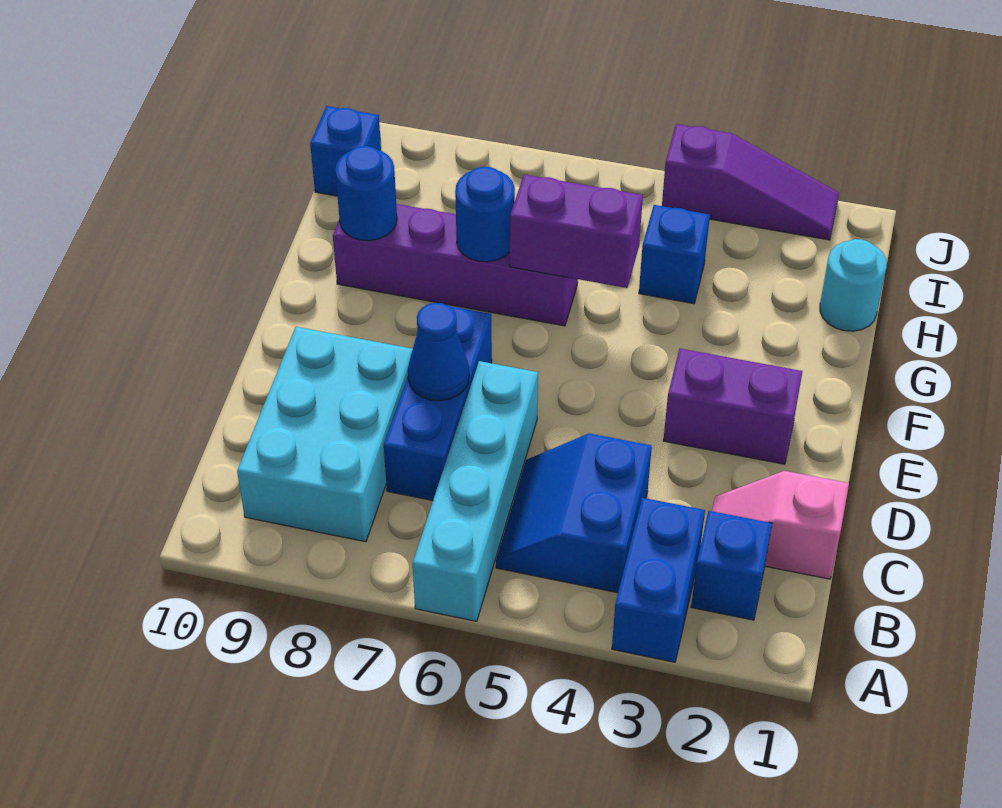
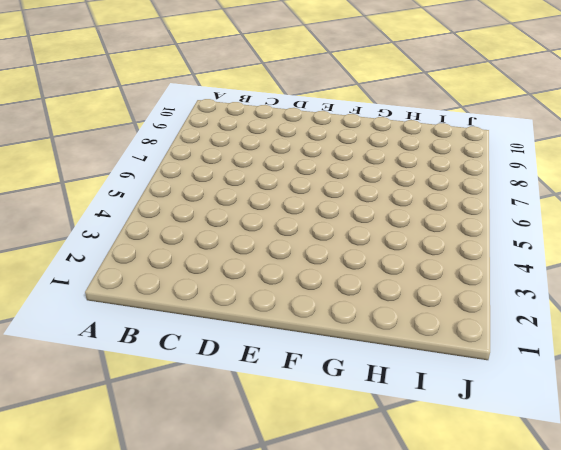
none -> blue brick A3:B3 level 1
none -> cyan brick A6:D6 level 1
none -> blue brick B2 level 1

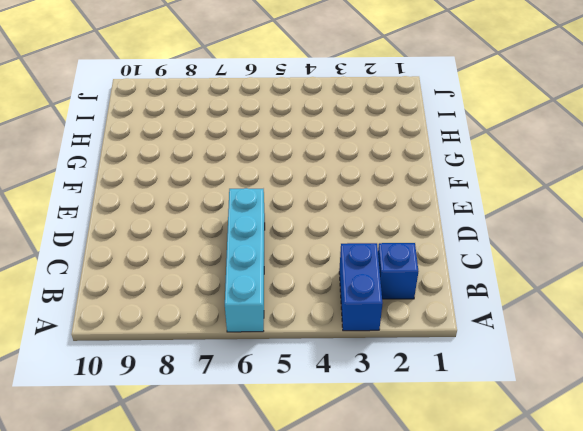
none -> blue slope B4:C5 level 1 top 4
none -> cyan brick B8:D9 level 1
none -> pink slope C1:C2 level 1 top 1

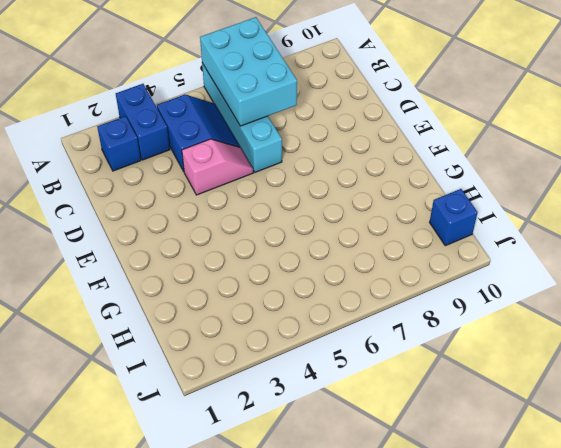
cyan brick A6:C7 level 2 -> cyan brick B8:D9 level 1
pink slope D4:D5 level 1 top 4 -> pink slope C1:C2 level 1 top 1
none -> blue brick C7:E7 level 1
none -> purple brick E2:E3 level 1
none -> purple brick G6:G9 level 1

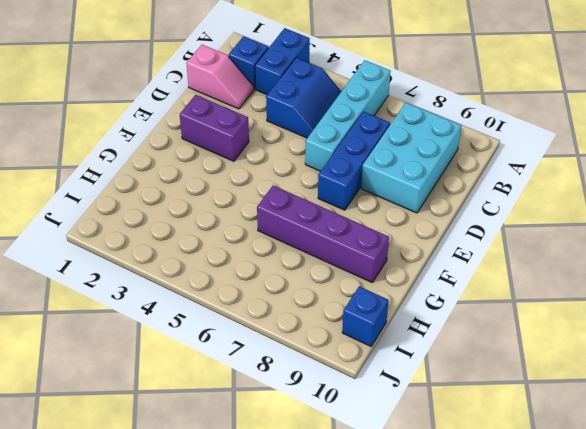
none -> cyan round brick H1 level 1
none -> blue brick H4 level 1
none -> purple slope J2:J4 level 1 top 4

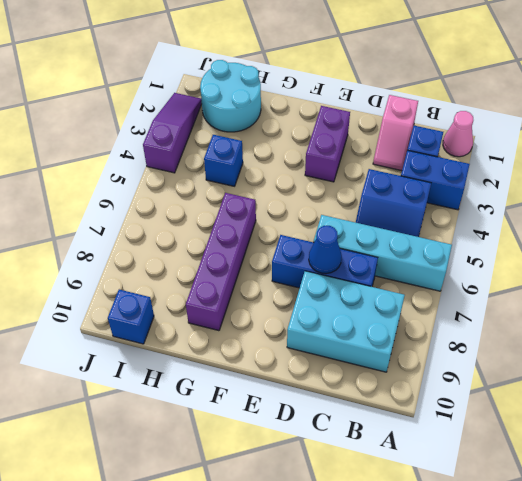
pink cone A1 level 1 -> none
cyan round brick H1:I2 level 1 -> cyan round brick H1 level 1
none -> purple brick G5:G6 level 2
none -> blue round brick G7 level 2
none -> blue round brick G9 level 2

